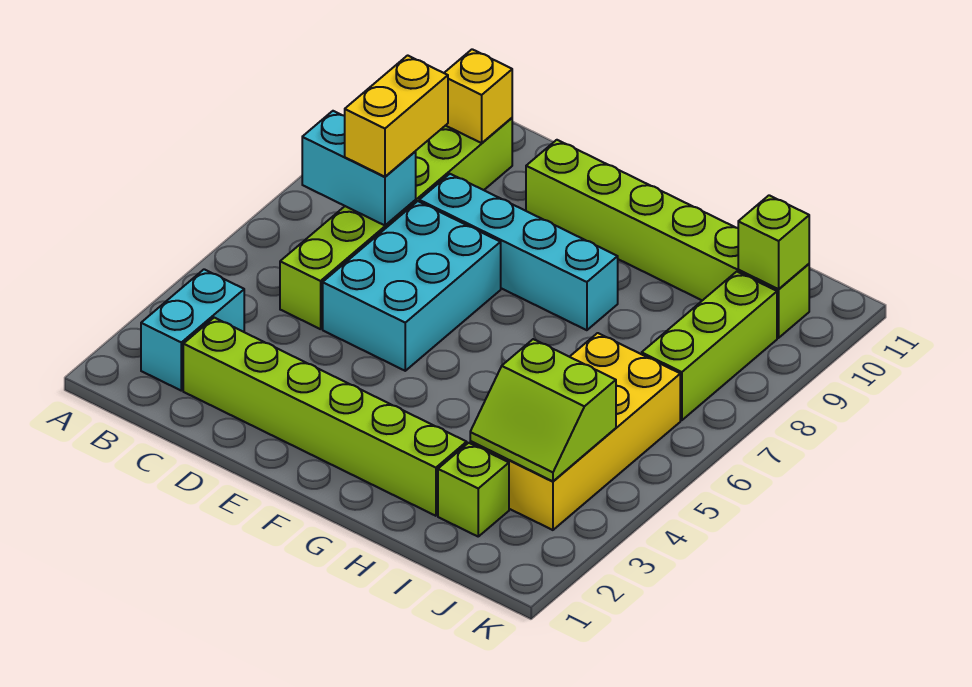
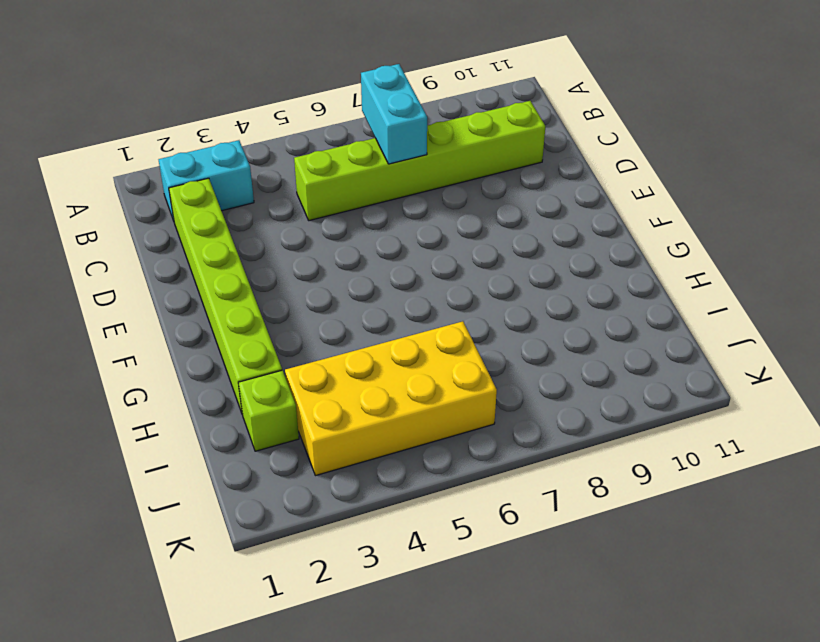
none -> cyan brick D5:E7 level 1
none -> cyan brick D8:G8 level 1
none -> lime brick E10:J10 level 1

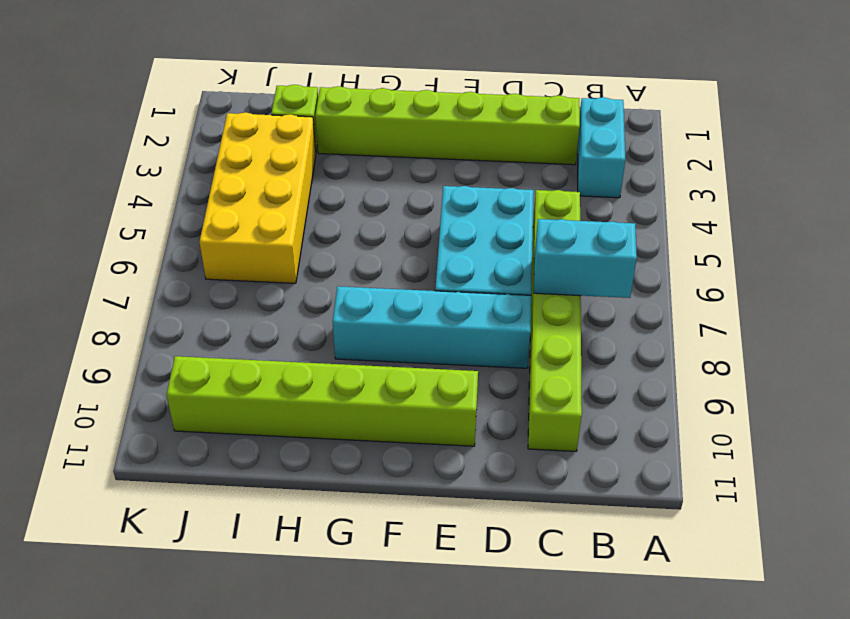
none -> lime brick J7:J9 level 1
none -> yellow brick C10 level 2
none -> lime slope I3:J4 level 2 top 4

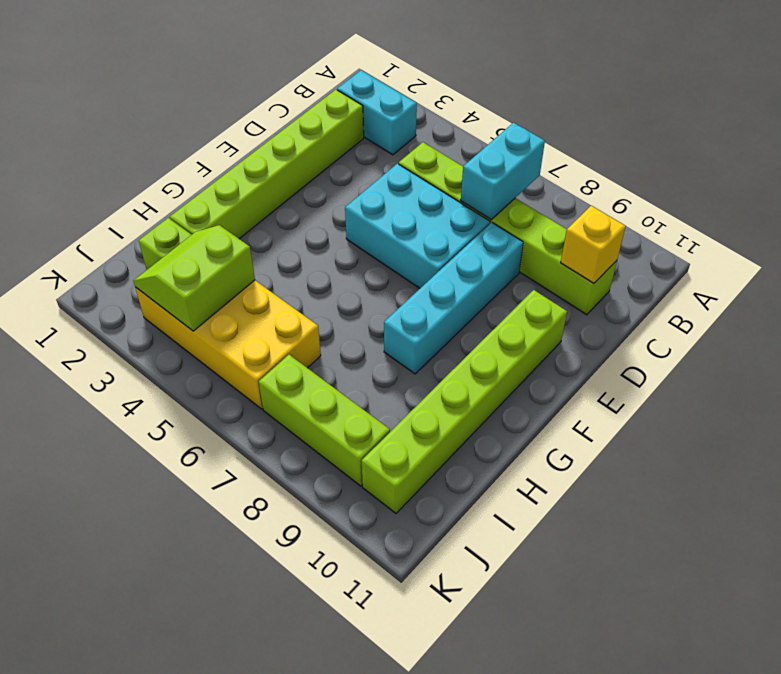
none -> lime brick J10 level 2
none -> yellow brick C7:C8 level 3

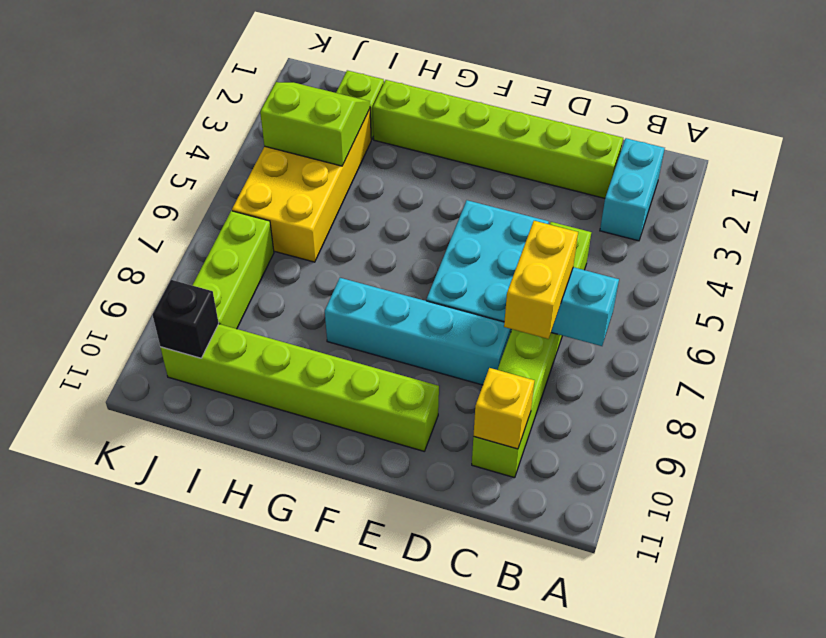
black brick J10 level 2 -> lime brick J10 level 2

